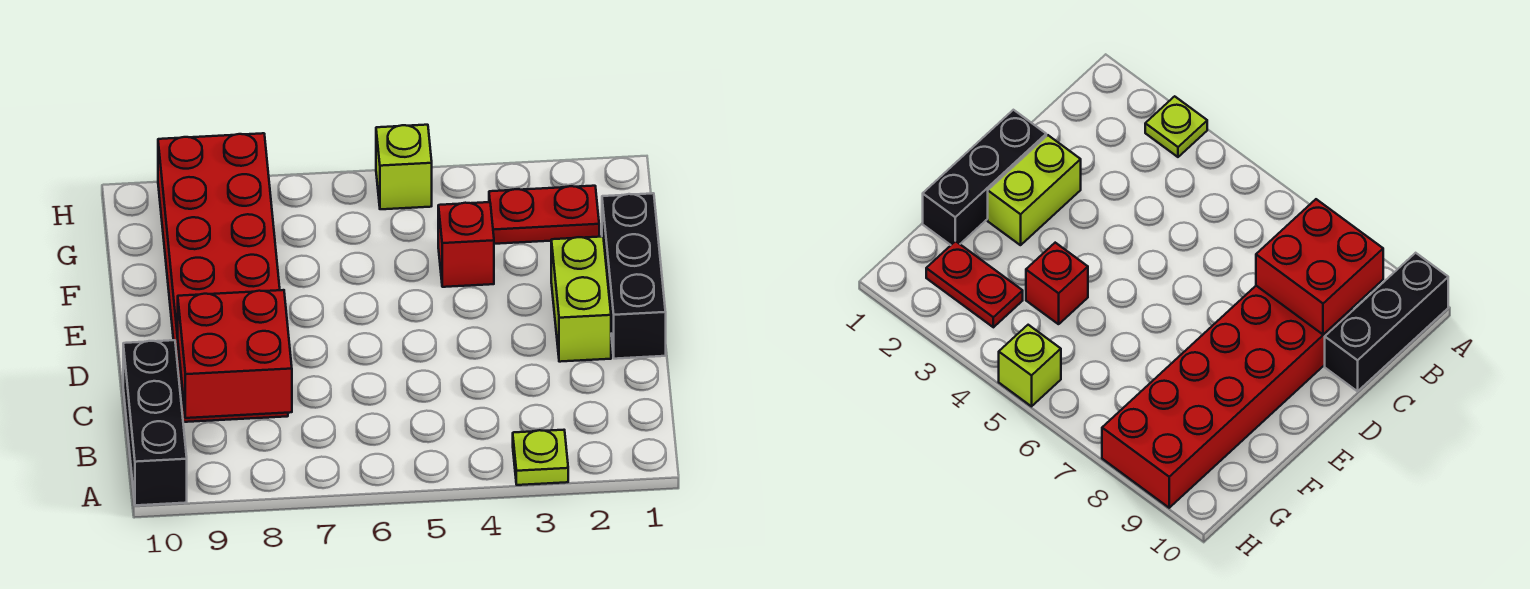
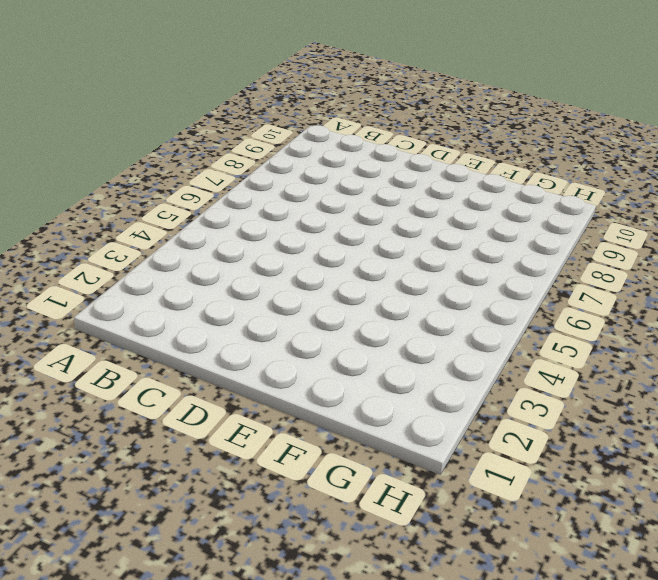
none -> lime plate A3 level 1
none -> black brick A10:C10 level 1

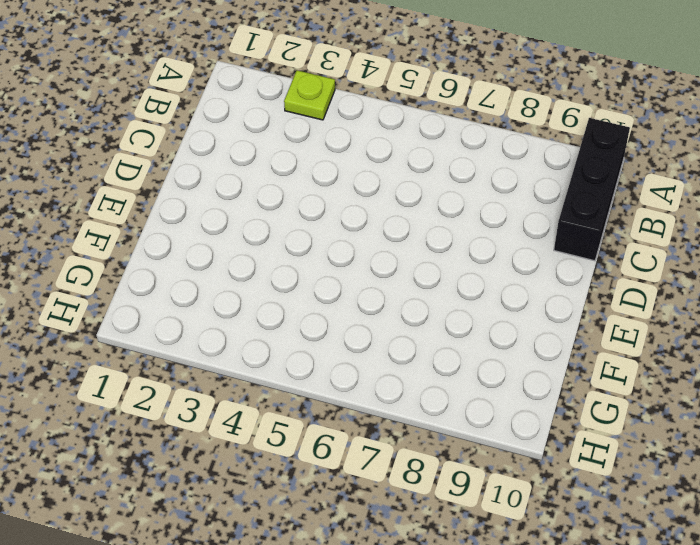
none -> red brick C8:H9 level 1
none -> black brick D1:F1 level 1

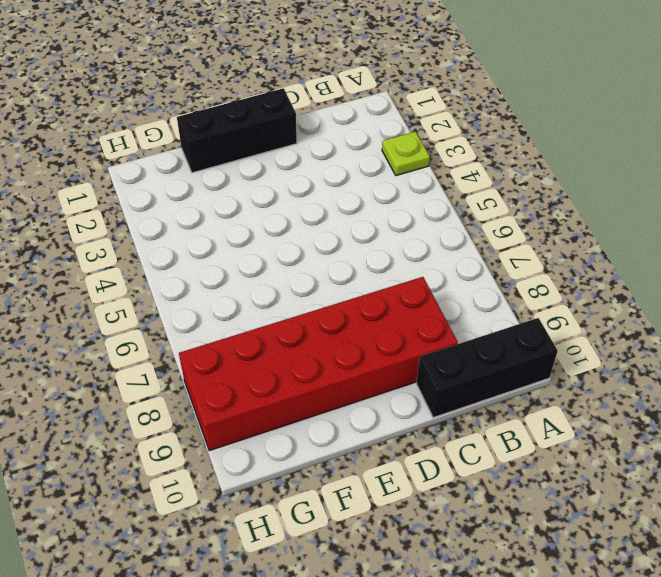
none -> lime brick D2:E2 level 1
none -> red brick F4 level 1

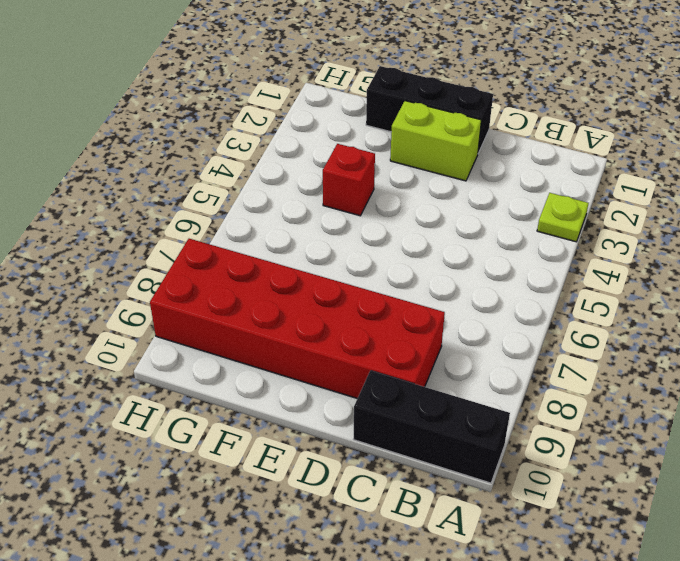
none -> red plate G2:G3 level 1
none -> lime brick H5 level 1

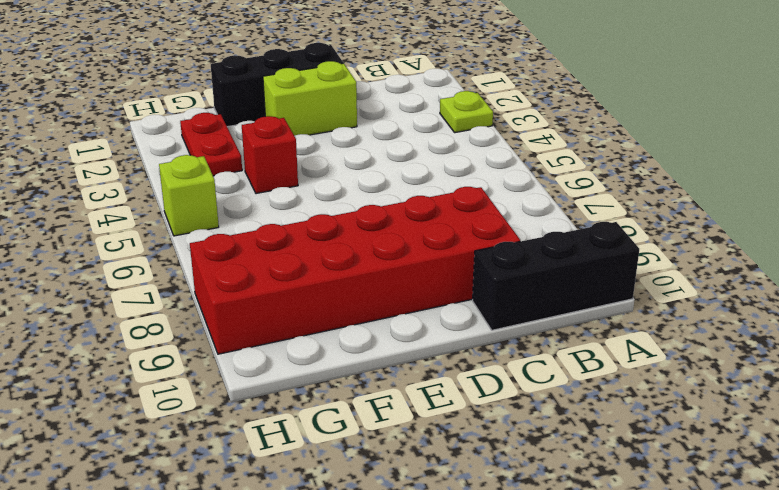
none -> red brick B8:C9 level 2

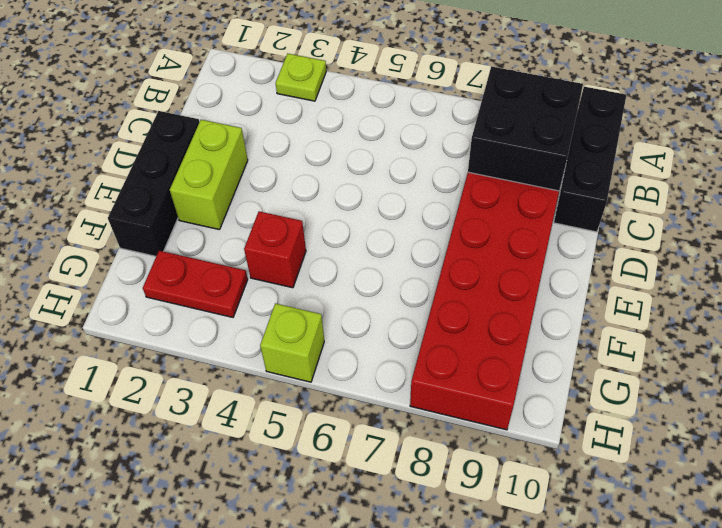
black brick B8:C9 level 2 -> red brick B8:C9 level 2

